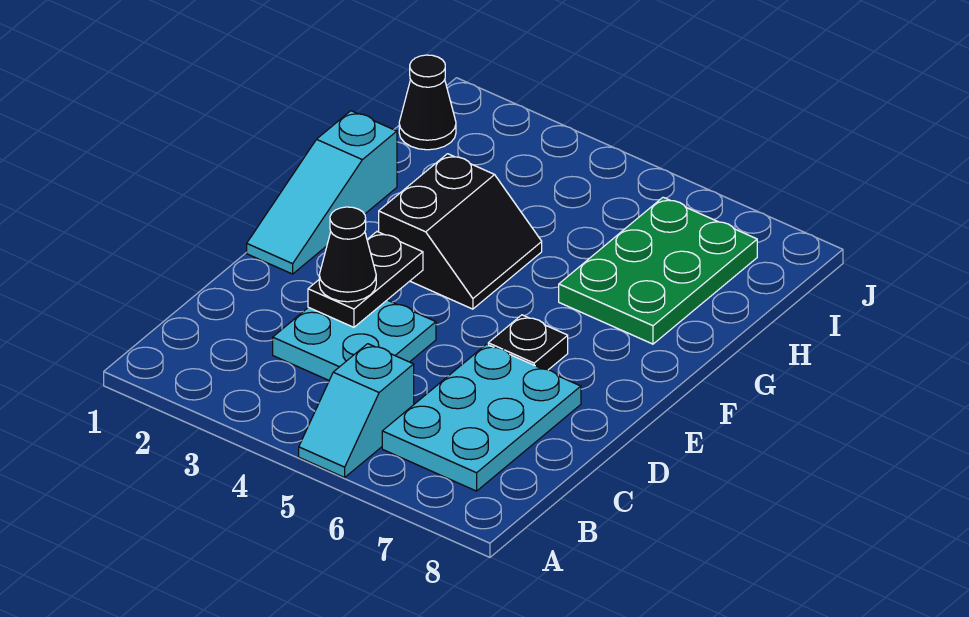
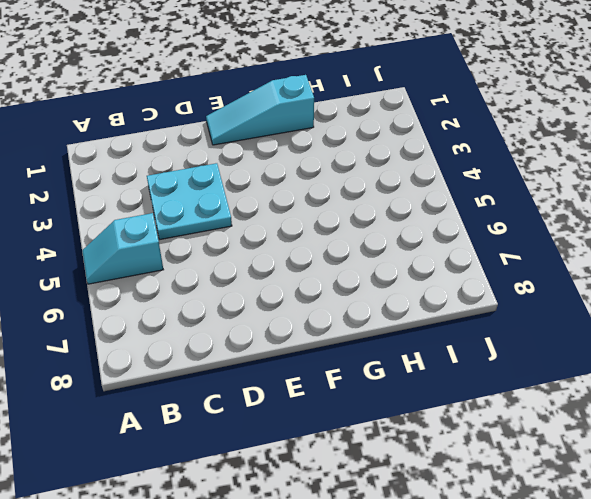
none -> cyan plate B6:D7 level 1
none -> black plate E6 level 1

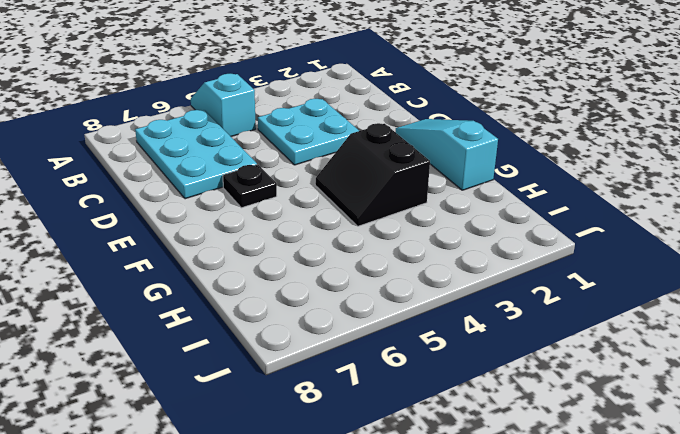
none -> green plate G6:I7 level 1
none -> black cone I1 level 1

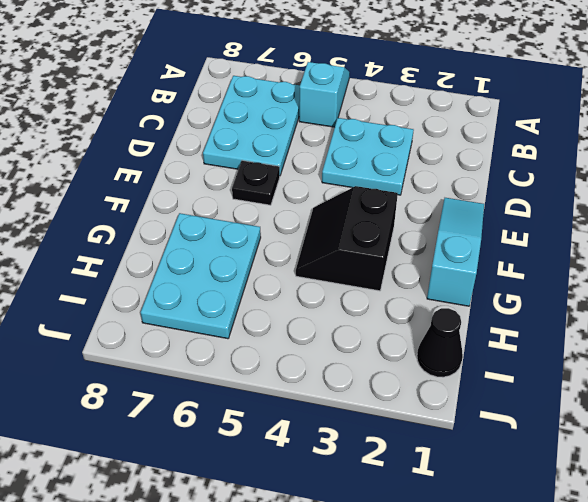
cyan plate G6:I7 level 1 -> green plate G6:I7 level 1
none -> black plate D3:E3 level 2
none -> black cone D3 level 3

